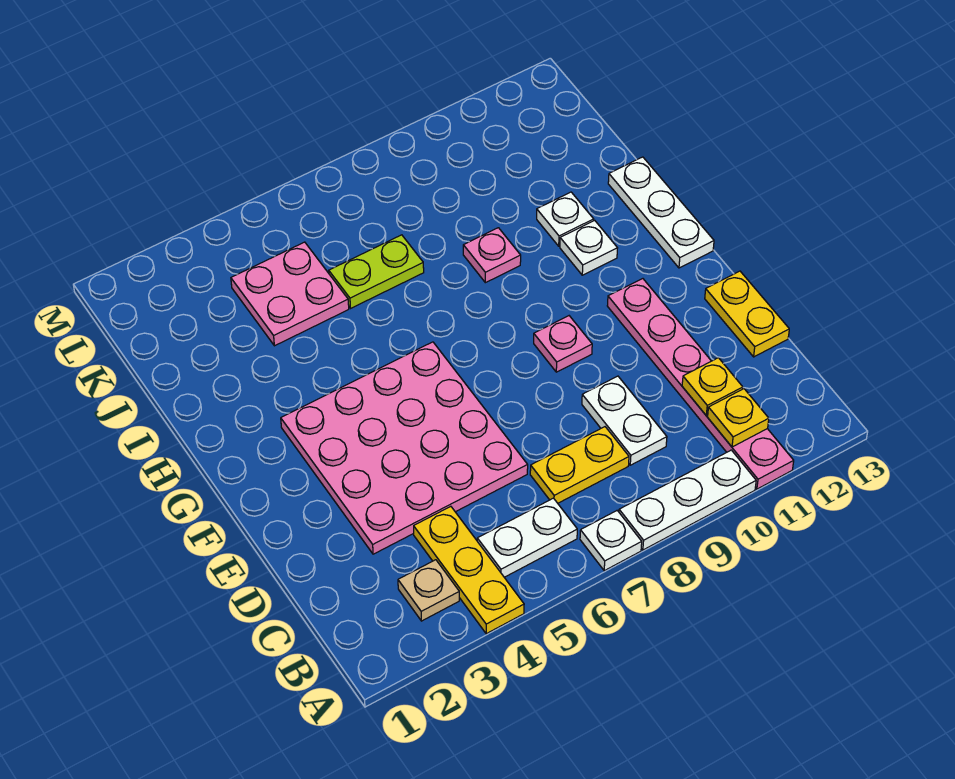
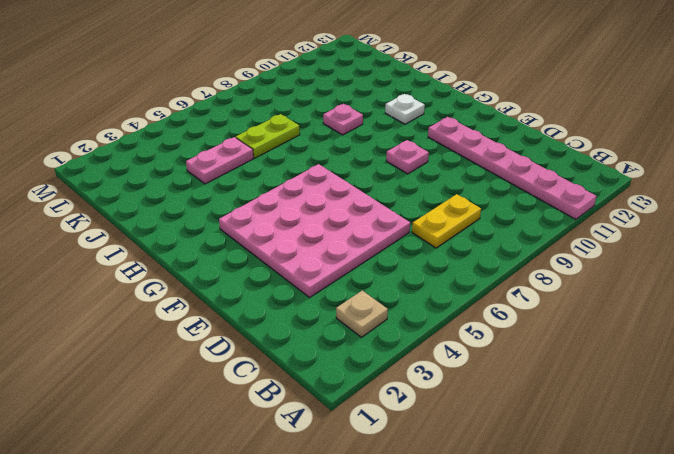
pink plate J4:J5 level 1 -> pink plate J4:K5 level 1
none -> yellow plate A4:C4 level 1
none -> white plate A7 level 1
none -> white plate A8:A10 level 1

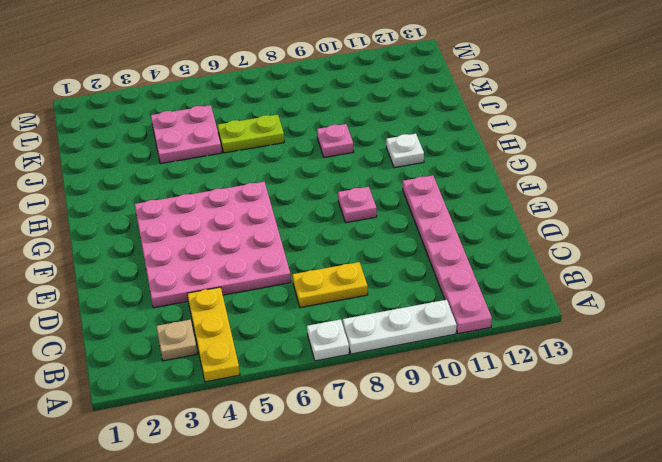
none -> white plate B5:B6 level 1
none -> white plate C9:D9 level 1
none -> yellow plate D13:E13 level 1

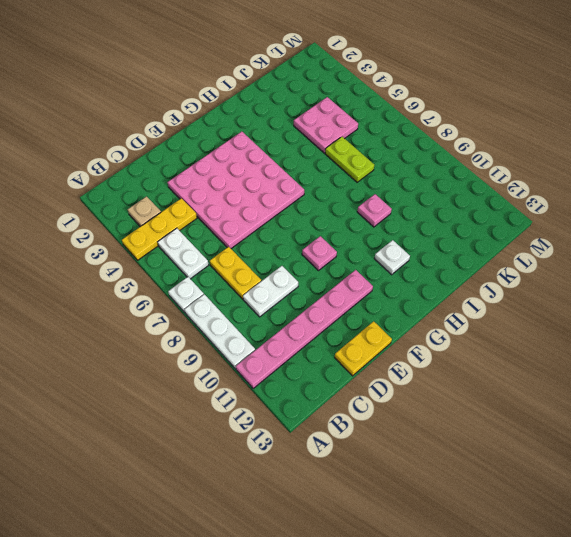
none -> white plate G13:I13 level 1
none -> white plate I11 level 1
none -> yellow plate B11 level 2

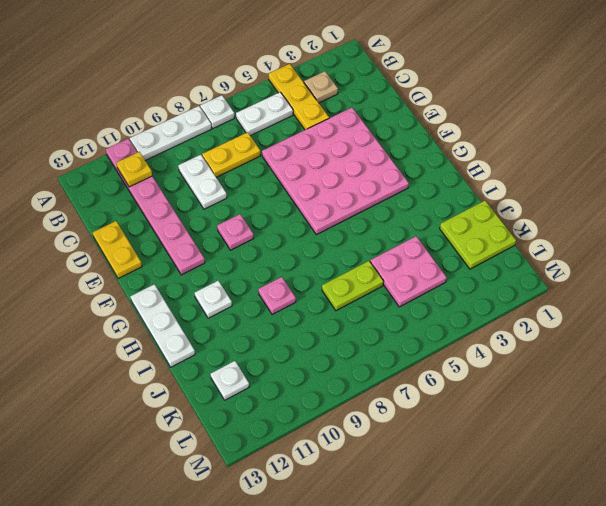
lime plate J1:K2 level 1 -> none
white plate K12 level 1 -> white plate I11 level 1
none -> yellow plate C11 level 2

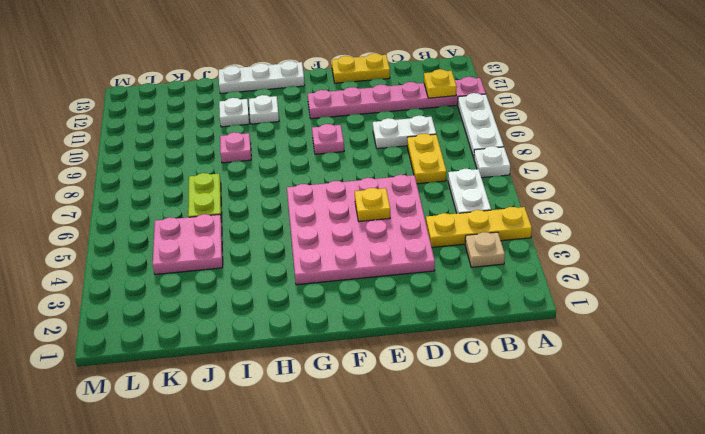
yellow plate E5 level 2 -> yellow plate C11 level 2

